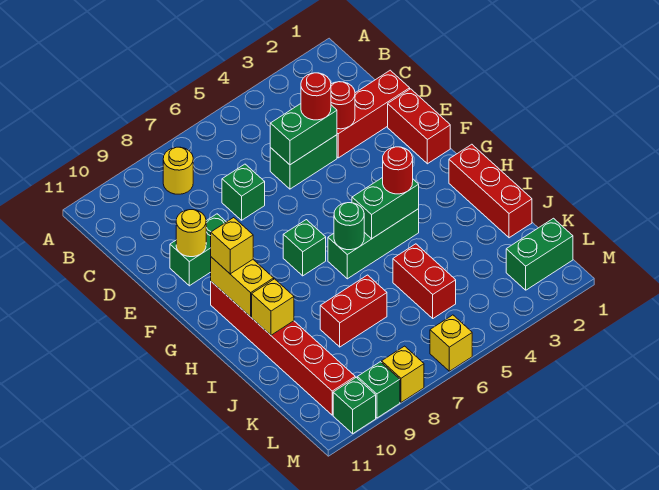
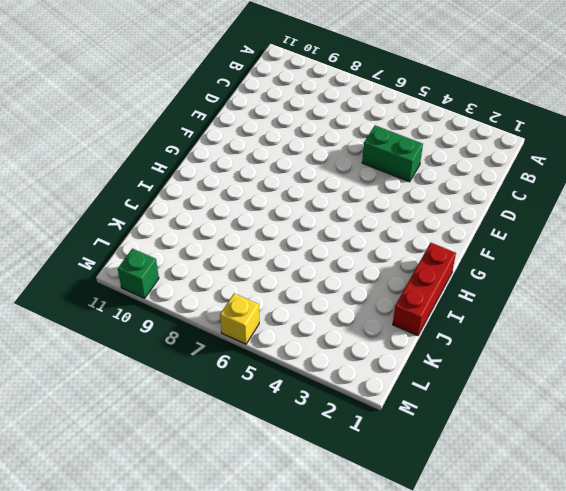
none -> yellow round brick B8 level 1
none -> red brick D1:D3 level 1
none -> green brick D7 level 1

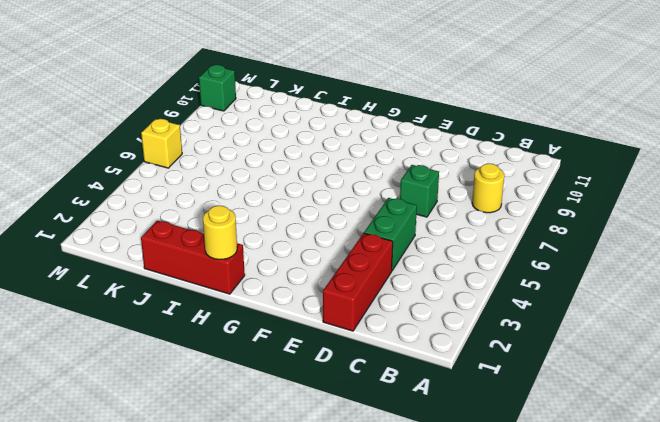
yellow round brick H1 level 2 -> yellow round brick E10 level 2
none -> red brick E1:F1 level 1
none -> green brick E9:E10 level 1
none -> green brick G7 level 1

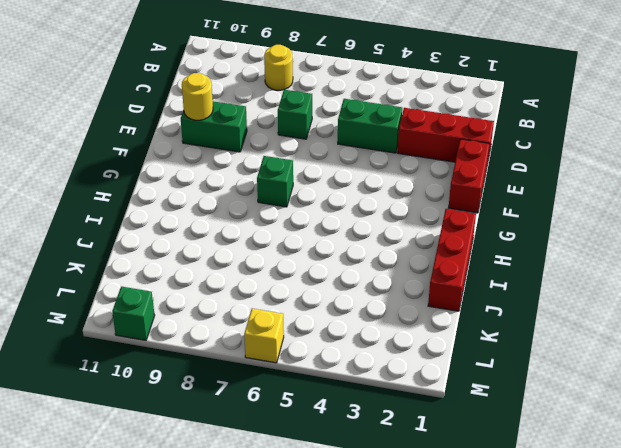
none -> red brick G10:L10 level 1
none -> green brick H4:H6 level 1
none -> red brick J5:K5 level 1

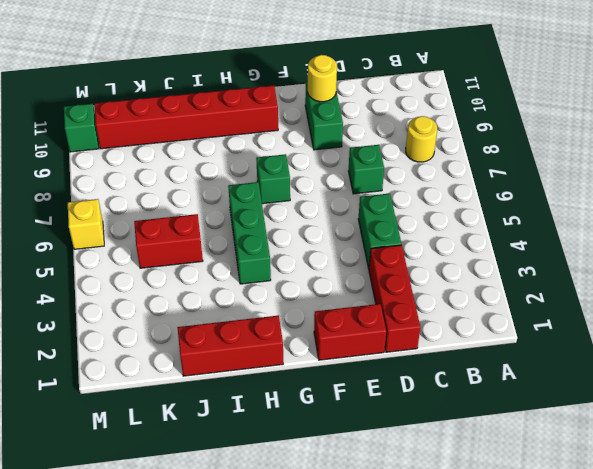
none -> red brick J7:J8 level 1
none -> green brick L1:L2 level 1
none -> yellow brick M8 level 1

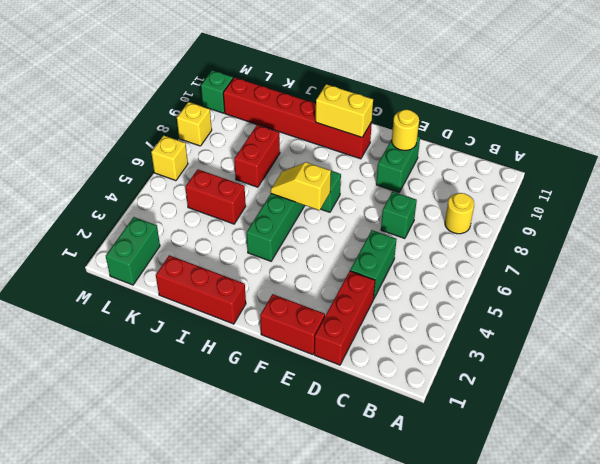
yellow slope G6:H6 level 2 top G -> green round brick H6 level 2
none -> green brick M9 level 1
none -> red round brick D3 level 2
none -> green brick D4:D5 level 2

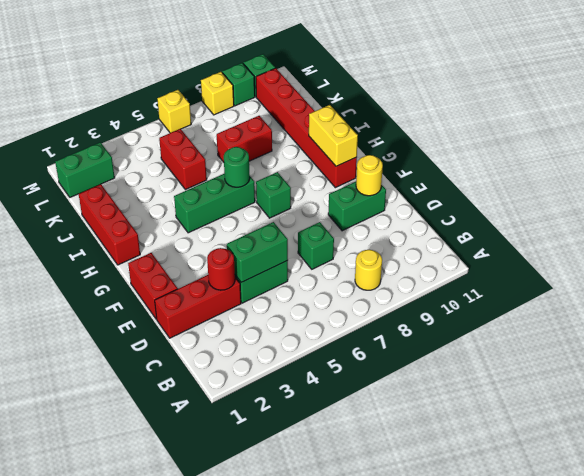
none -> green brick H4:H5 level 2
none -> yellow brick I10 level 2
none -> red round brick D4 level 3

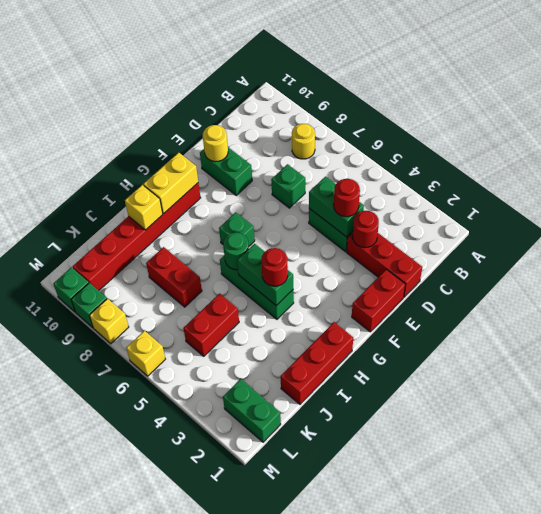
none -> yellow brick G10 level 3

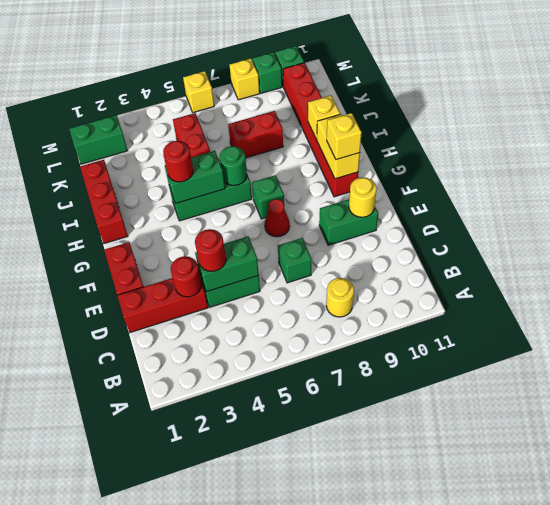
red cone F7 level 1 -> none

